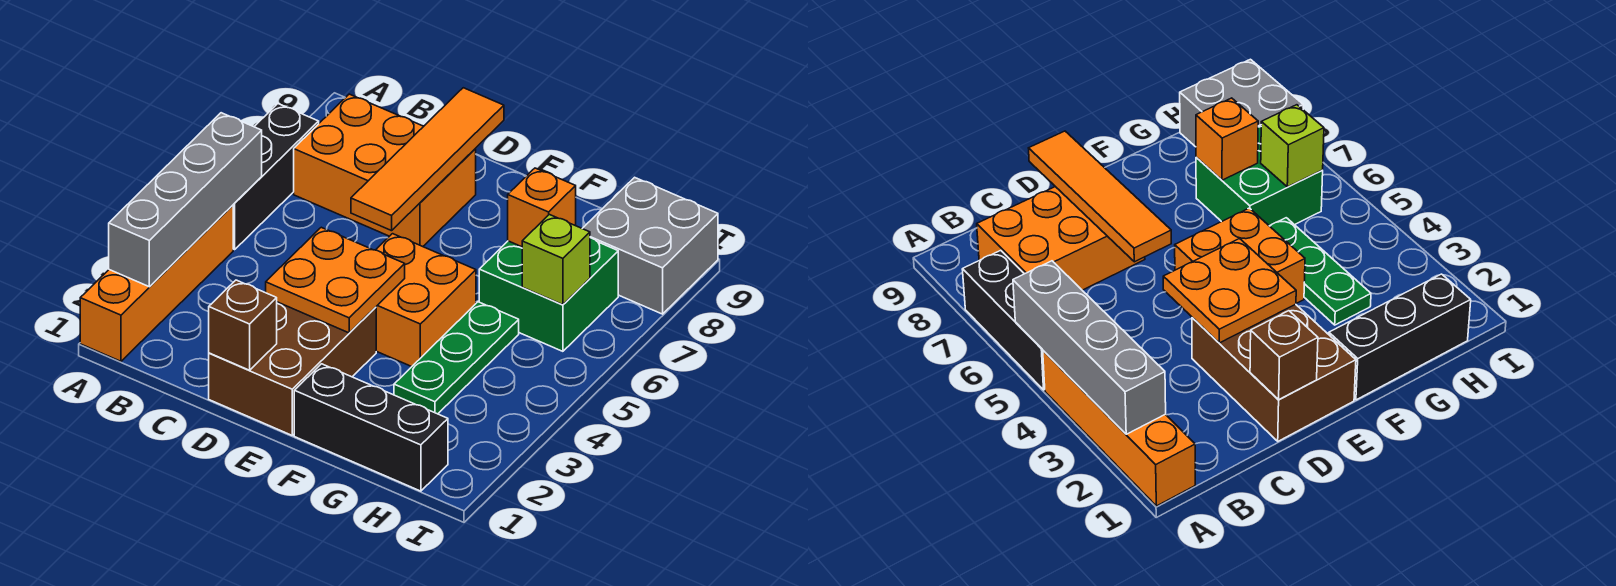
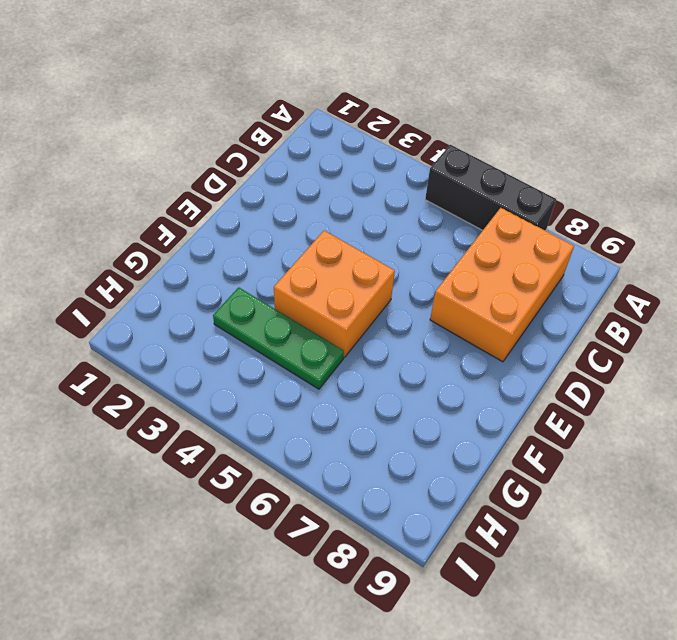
none -> orange brick A1:A4 level 1
none -> brown brick D1:E3 level 1
none -> black brick F1:H1 level 1

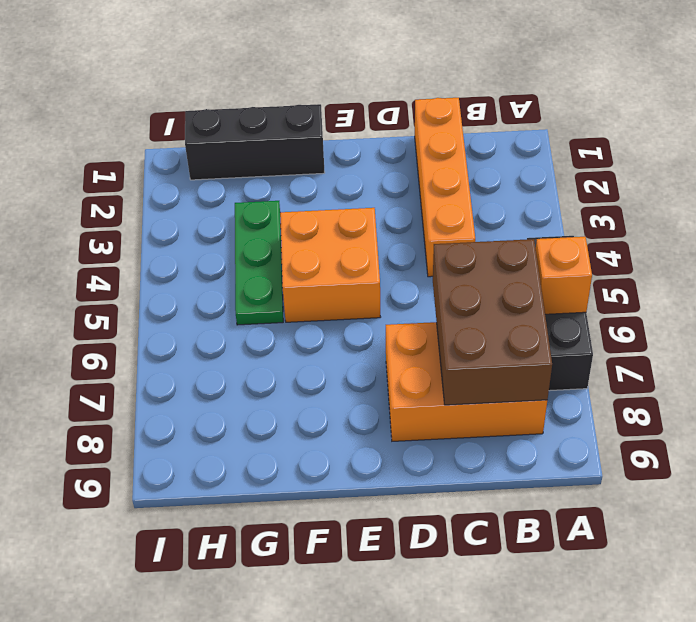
orange brick A6 level 2 -> orange brick G7 level 2
brown brick B6:C8 level 2 -> brown brick D1:E3 level 1
orange brick C1:C4 level 1 -> orange brick A1:A4 level 1
none -> green brick G6:H7 level 1
none -> grey brick H8:I9 level 1
none -> grey brick A2:A5 level 2

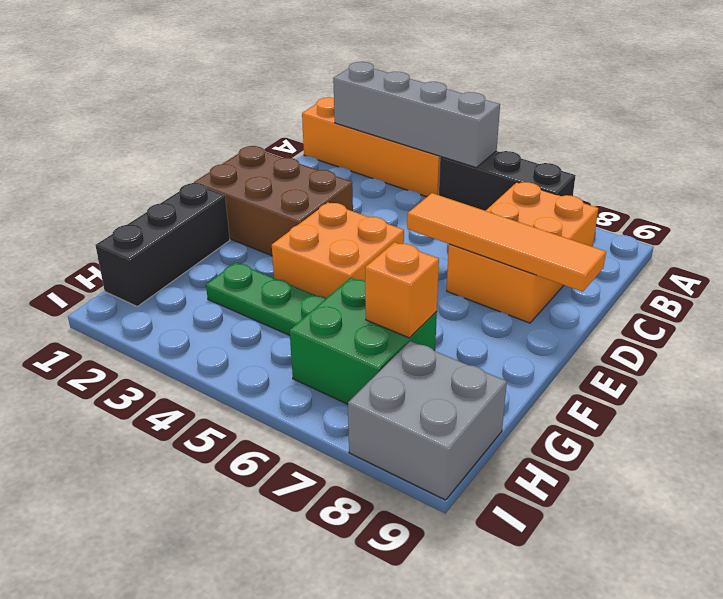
none -> brown brick D1 level 2
none -> orange plate D3:E4 level 2
none -> lime brick H6 level 2

